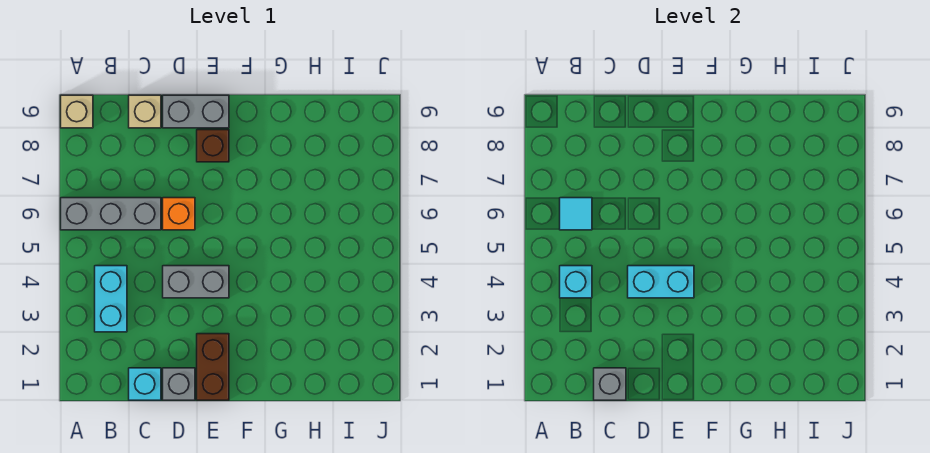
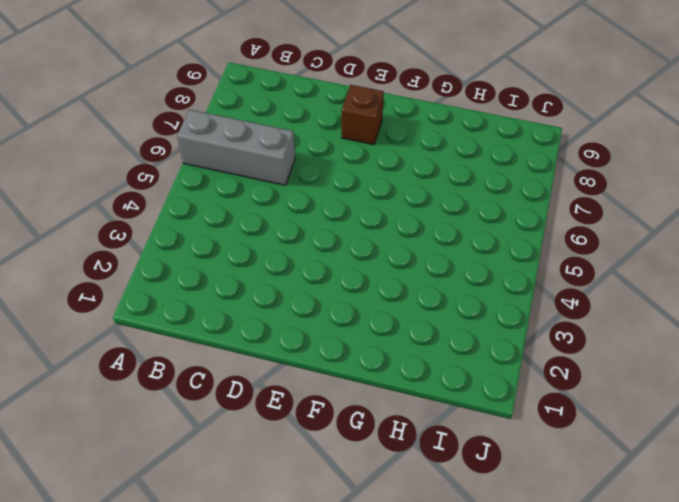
none -> tan brick A9 level 1
none -> cyan brick B3:B4 level 1
none -> cyan brick C1 level 1

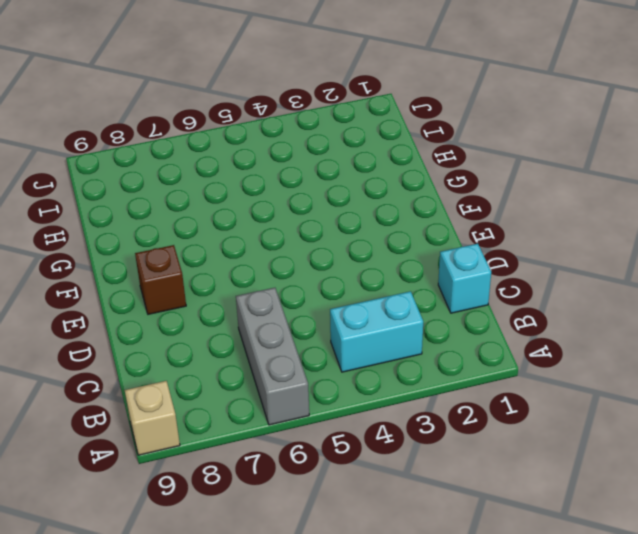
none -> tan brick C9 level 1
none -> grey brick D1 level 1
none -> grey brick D4:E4 level 1

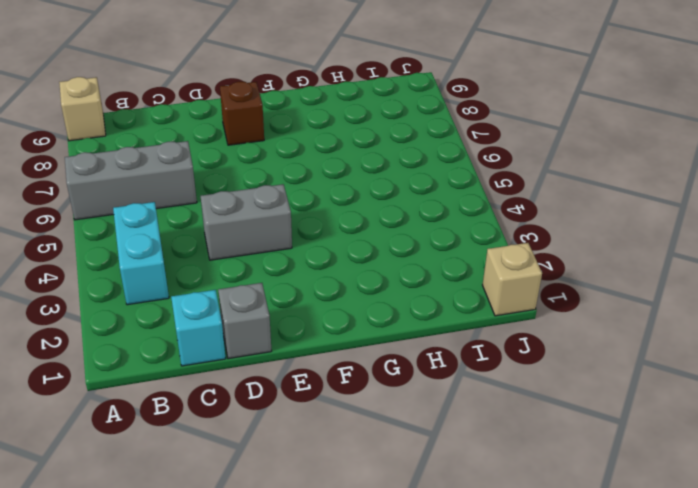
tan brick J1 level 1 -> tan brick C9 level 1
none -> orange brick D6 level 1
none -> grey brick D9:E9 level 1
none -> brown brick E1:E2 level 1

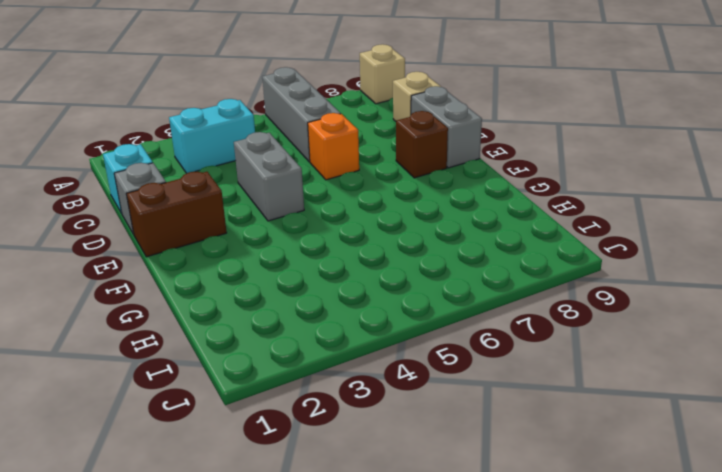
none -> cyan brick B4 level 2
none -> cyan tile B6 level 2
none -> grey brick C1 level 2

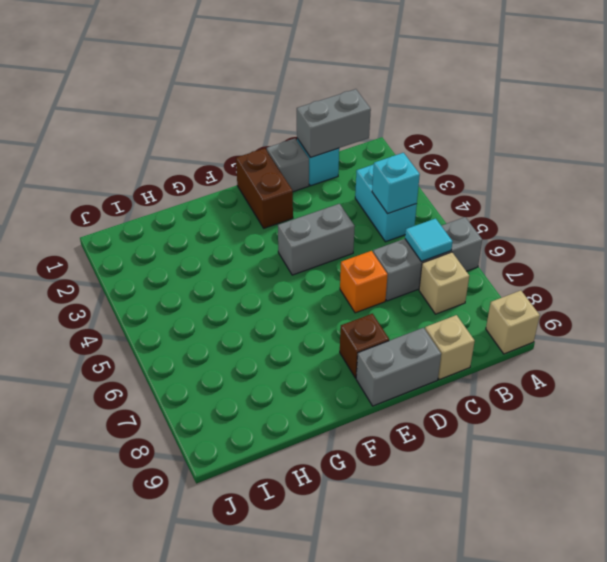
grey brick B1:C1 level 2 -> grey brick C1 level 2
tan brick B7 level 1 -> none
none -> cyan brick D4:E4 level 2

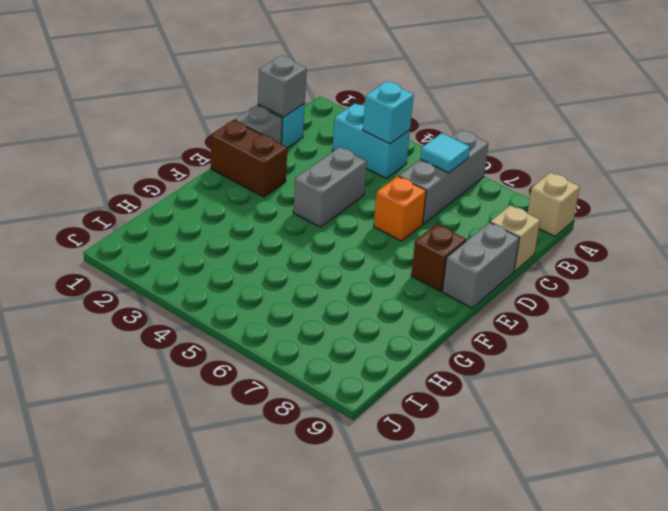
none -> cyan brick D4:E4 level 2

